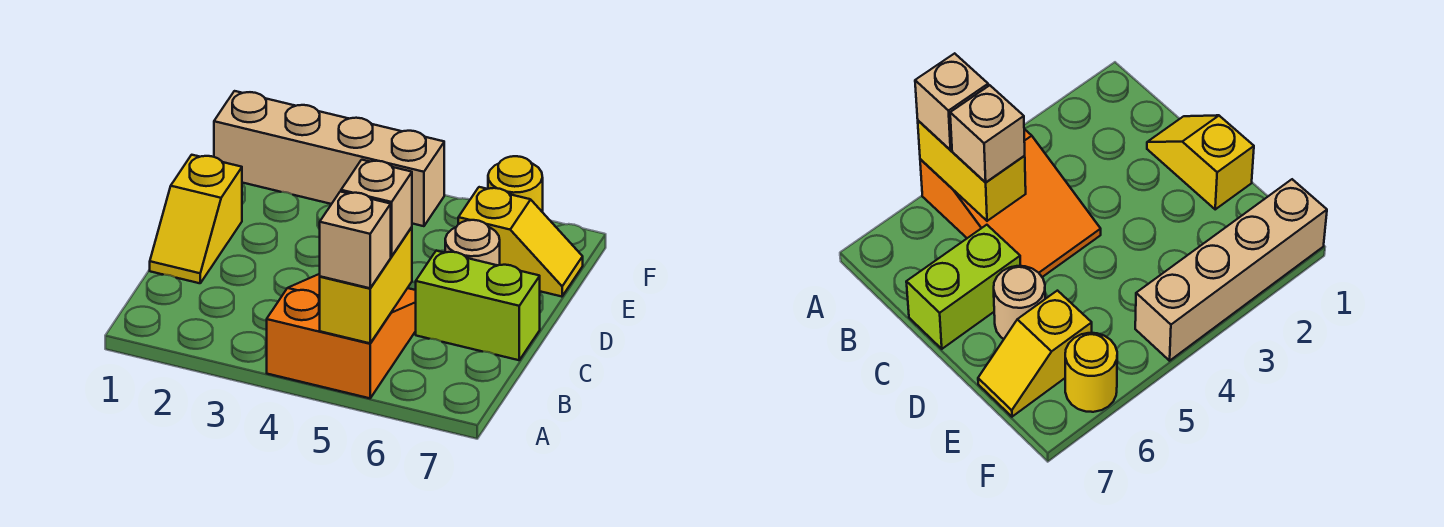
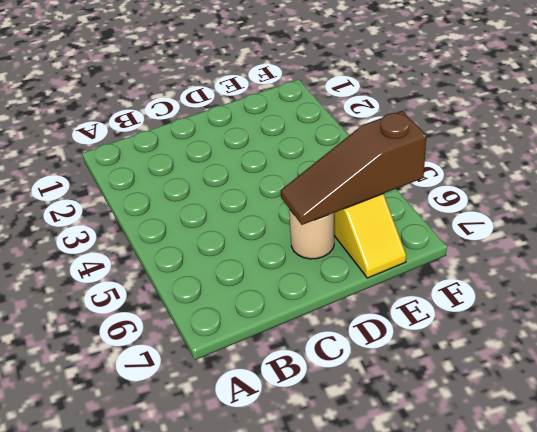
brown slope D6:F6 level 2 top F -> none
none -> orange slope A4:C5 level 1 top A
none -> yellow slope C1:D1 level 1 top D

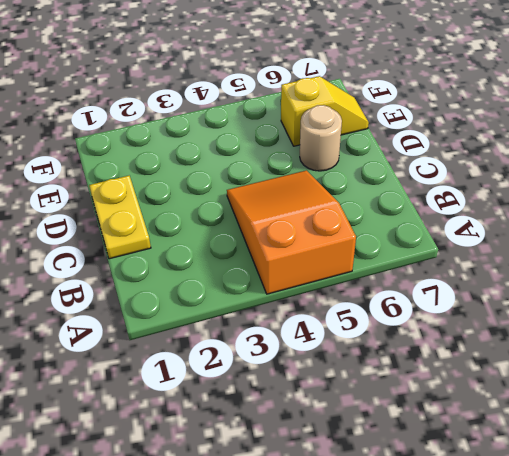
yellow plate C1:D1 level 1 -> yellow slope C1:D1 level 1 top D
none -> lime brick C6:C7 level 1
none -> tan brick F1:F4 level 1

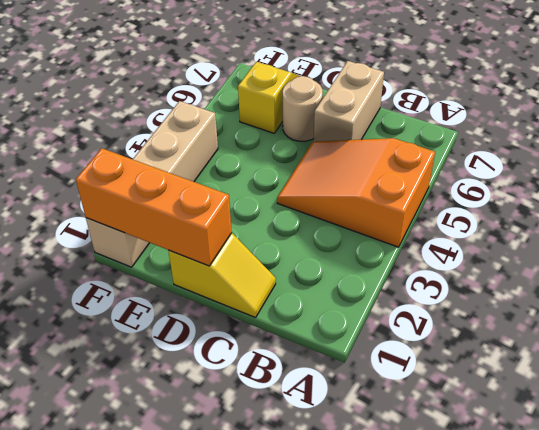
tan brick C6:C7 level 1 -> lime brick C6:C7 level 1
orange brick D1:F1 level 2 -> none
none -> yellow round brick F6 level 1
none -> yellow brick A5:B5 level 2

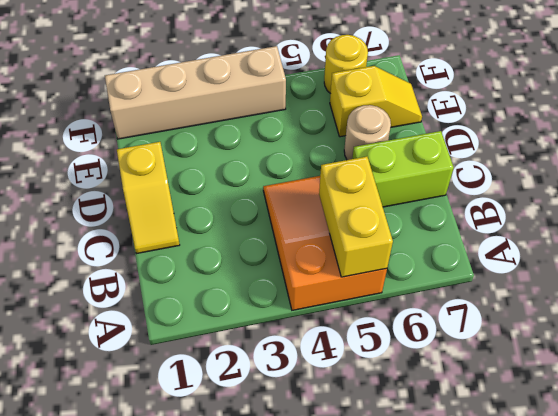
none -> tan brick A5 level 3
none -> tan brick B5 level 3

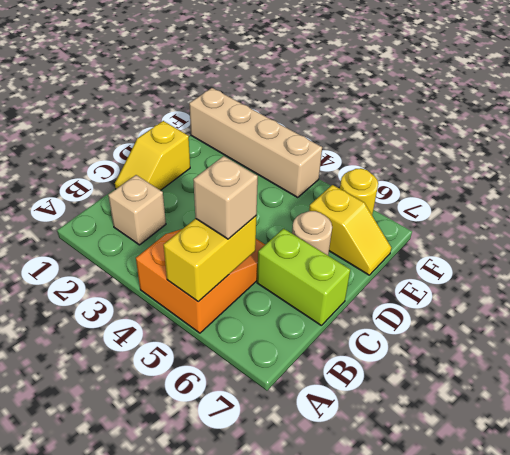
tan brick B2 level 1 -> tan brick A5 level 3

